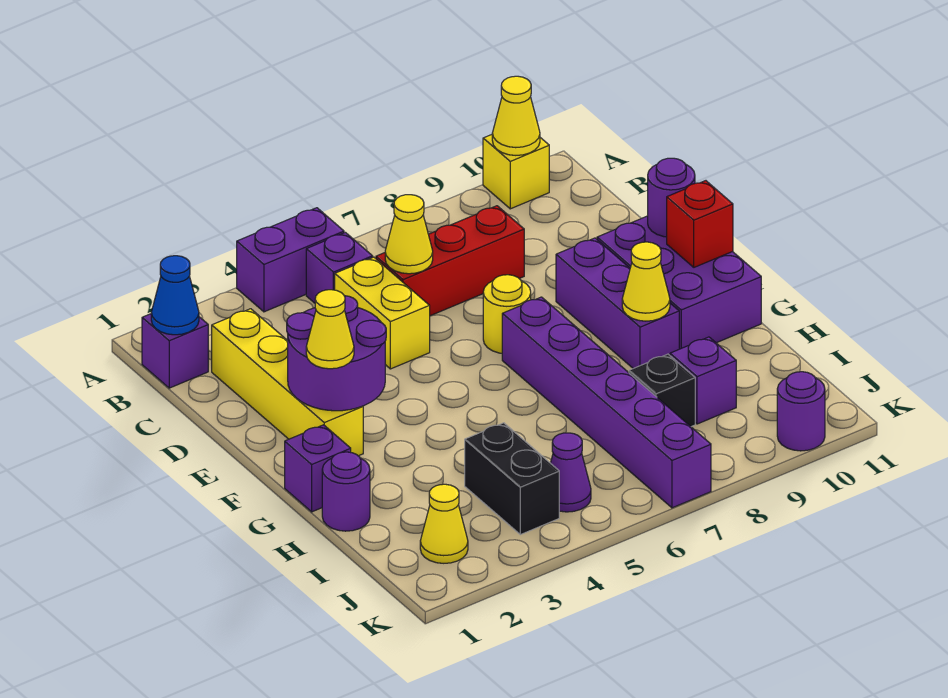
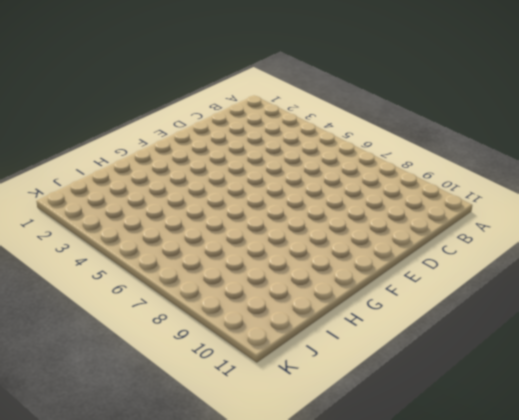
none -> purple brick A4:A5 level 1
none -> yellow brick A10 level 1
none -> purple brick B1 level 1

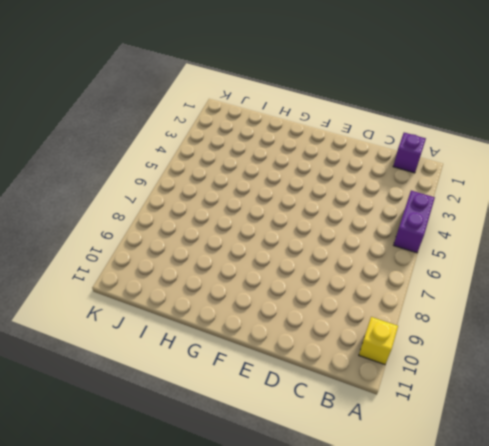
none -> purple brick B5 level 1
none -> yellow brick C2:F2 level 1
none -> yellow brick C5:D5 level 1

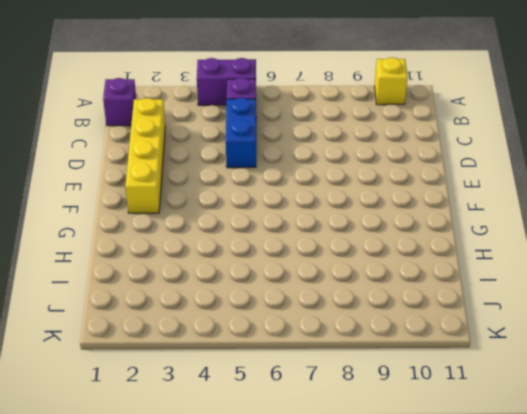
blue brick C5:D5 level 1 -> yellow brick C5:D5 level 1
none -> red brick C6:C8 level 1
none -> yellow round brick E7 level 1
none -> purple brick E9:G9 level 1

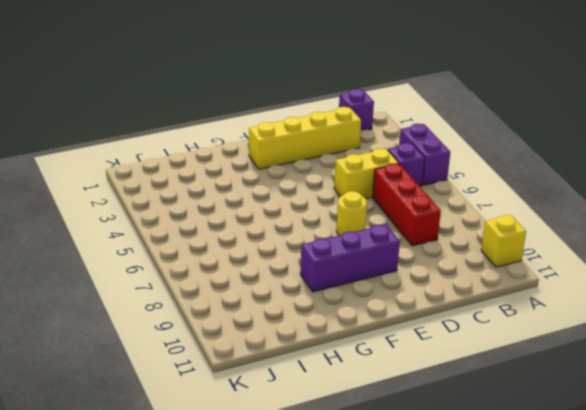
none -> purple brick E10:G11 level 1
none -> purple brick F7:K7 level 1
none -> purple brick G1 level 1

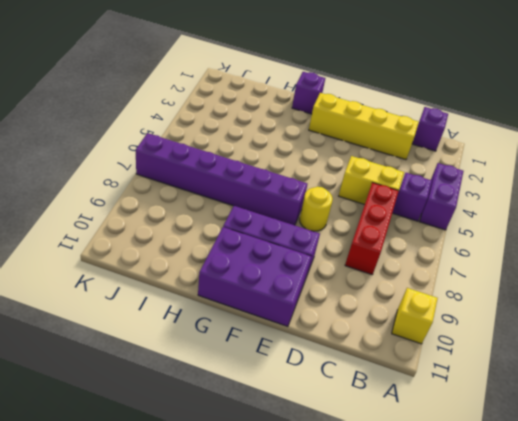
none -> purple round brick H1 level 1
none -> black brick I4:J4 level 1
none -> black brick I8 level 1

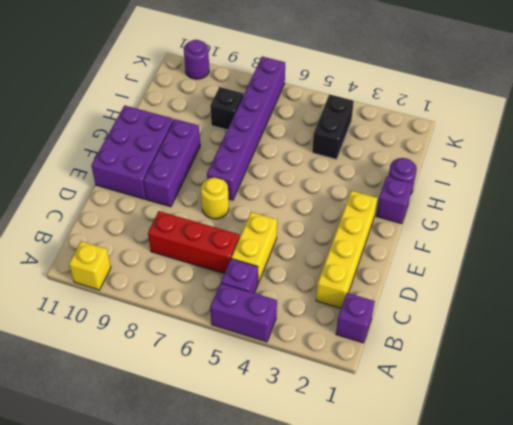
none -> purple brick I9 level 1
none -> yellow cone J2 level 1
none -> purple cone J5 level 1

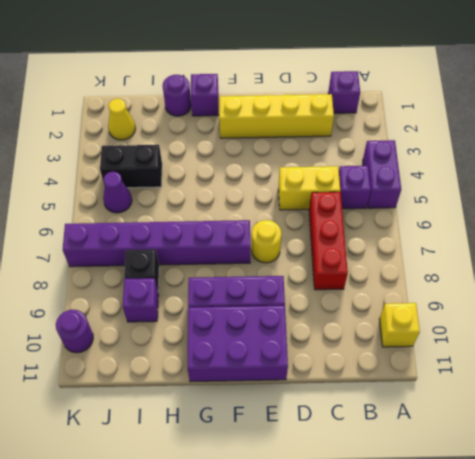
none -> yellow cone A10 level 2
none -> blue cone B1 level 2
none -> yellow cone C6 level 2

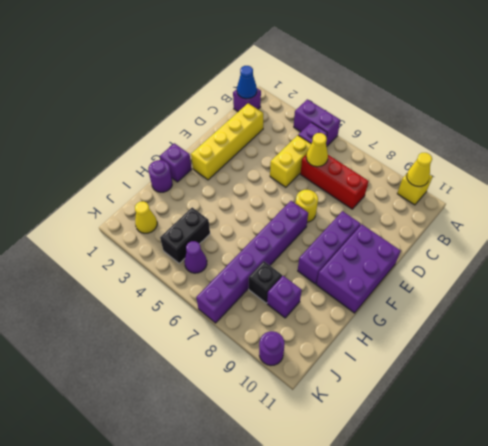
none -> purple round brick E2:F3 level 2
none -> purple round brick E11 level 2
none -> red brick F11 level 2

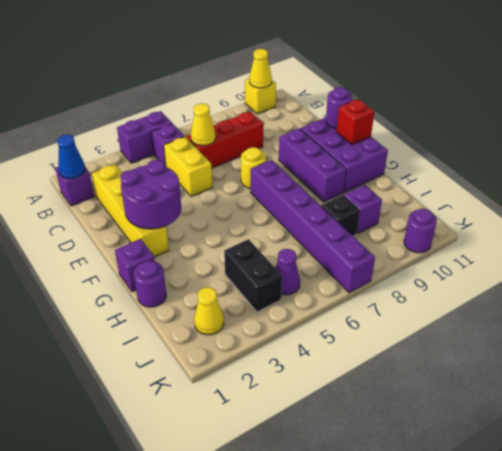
none -> yellow cone G9 level 2
none -> yellow cone F2 level 3

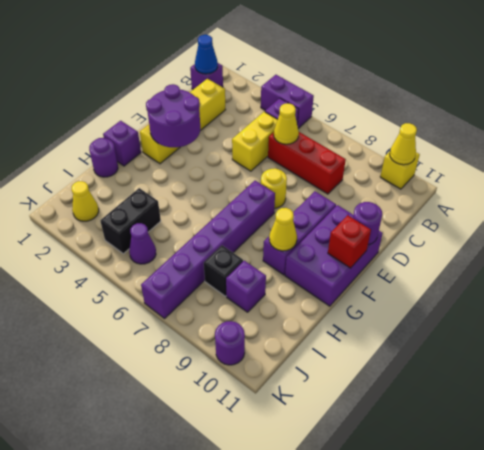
none -> yellow cone F2 level 3

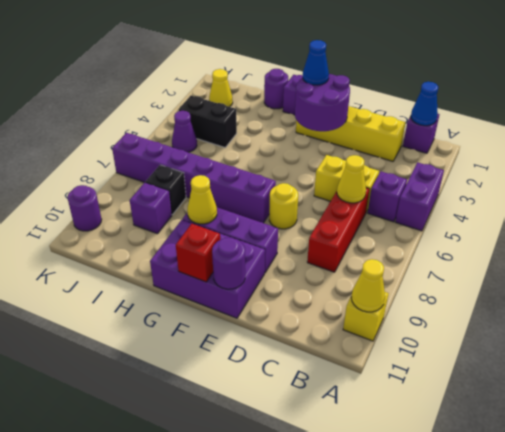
blue cone F2 level 3 -> yellow cone F2 level 3

